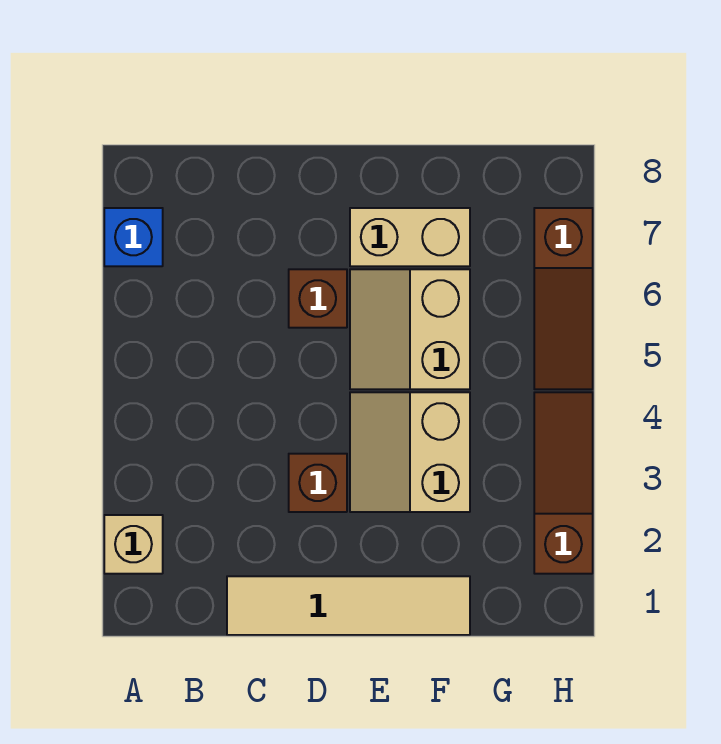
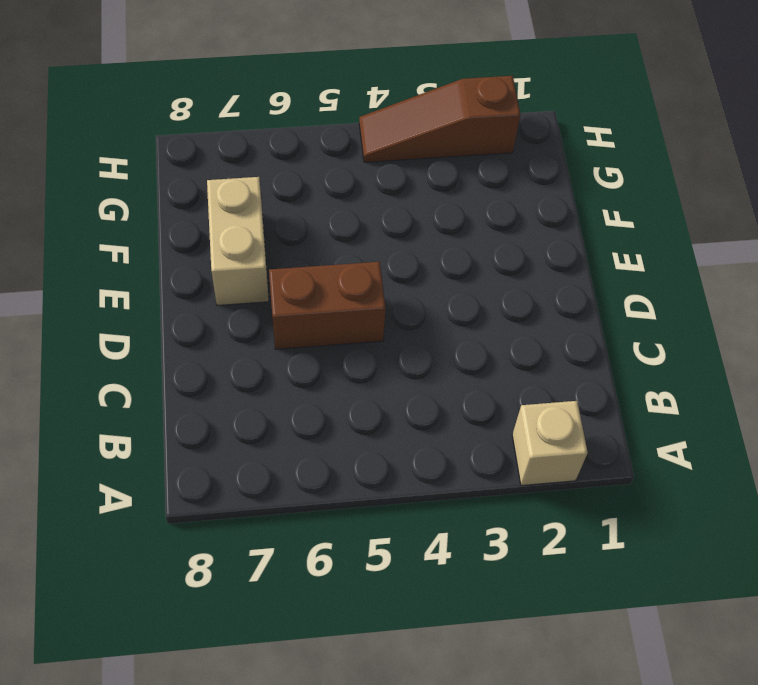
brown brick D5:D6 level 1 -> brown brick D6 level 1
none -> blue brick A7 level 1
none -> tan tile C1:F1 level 1

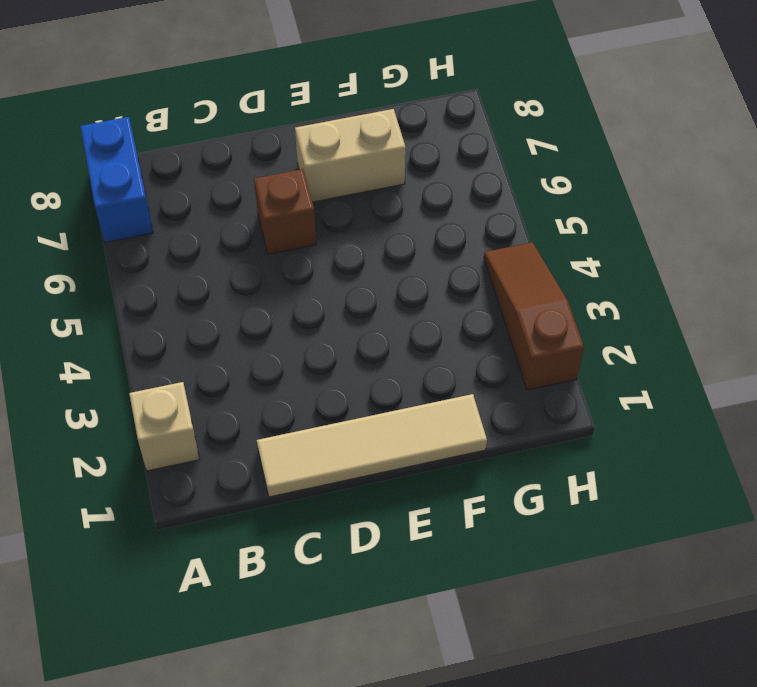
blue brick A7:A8 level 1 -> blue brick A7 level 1
none -> brown brick D3 level 1
none -> tan slope E3:F4 level 1 top F

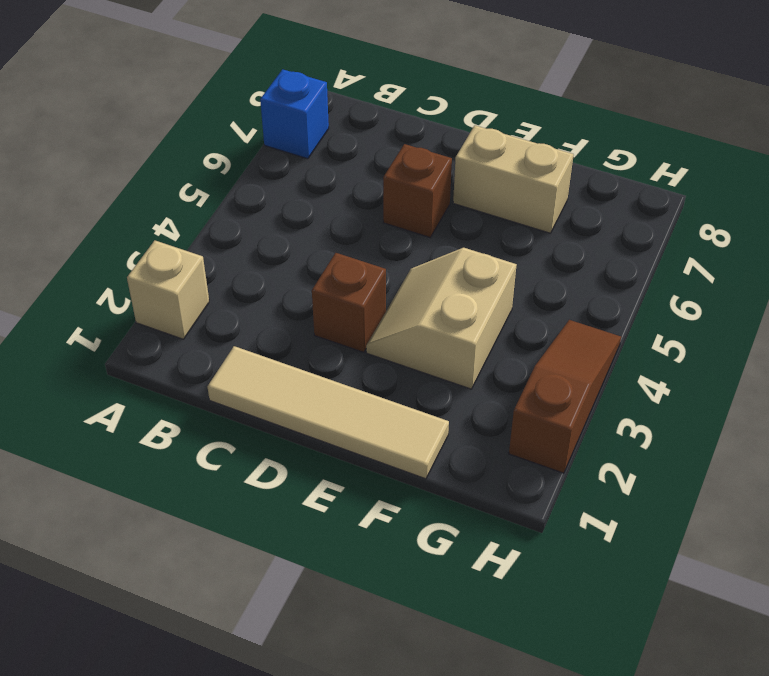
none -> tan slope E5:F6 level 1 top F
none -> brown slope H5:H7 level 1 top 7

